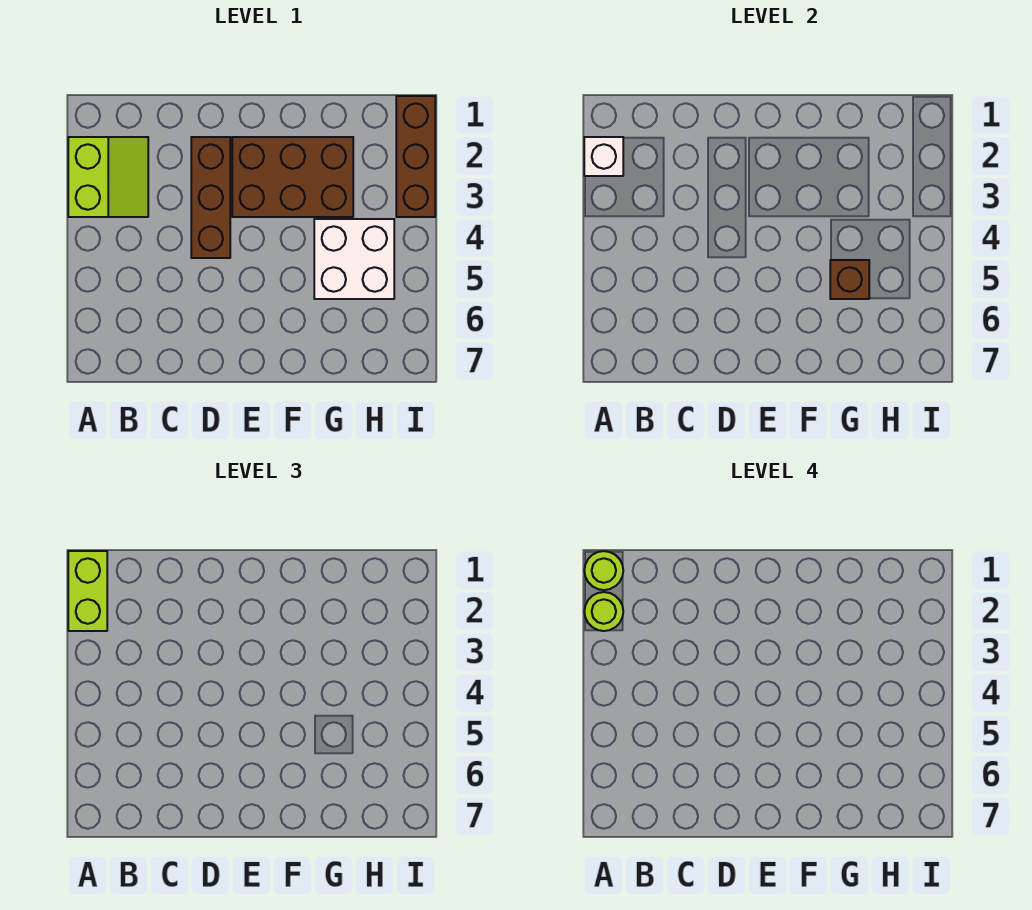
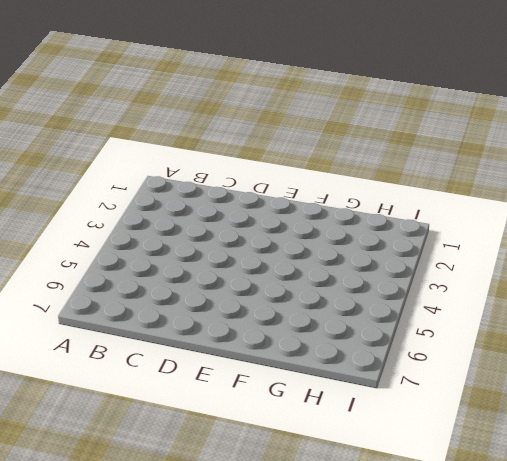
none -> lime slope A2:B3 level 1 top A
none -> brown brick D2:D4 level 1

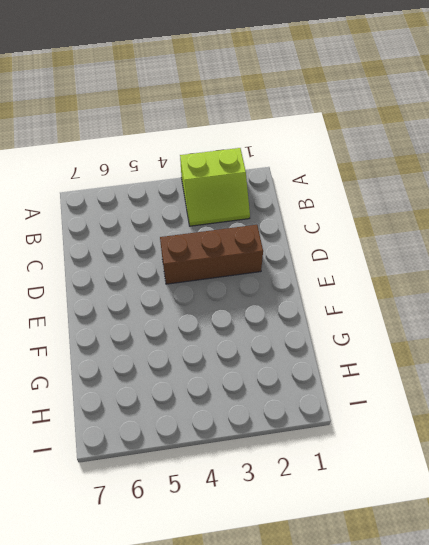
none -> brown brick E2:G3 level 1
none -> white brick G4:H5 level 1

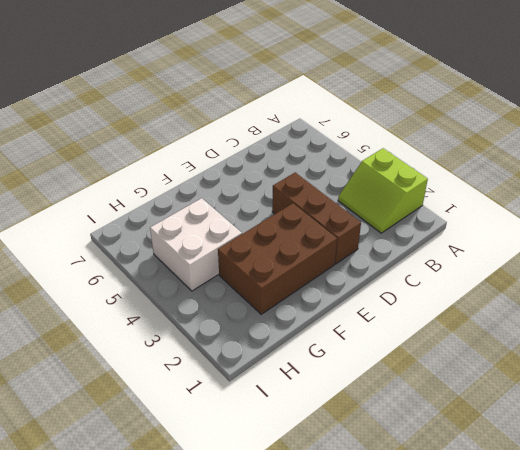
none -> brown brick I1:I3 level 1
none -> white brick A2 level 2

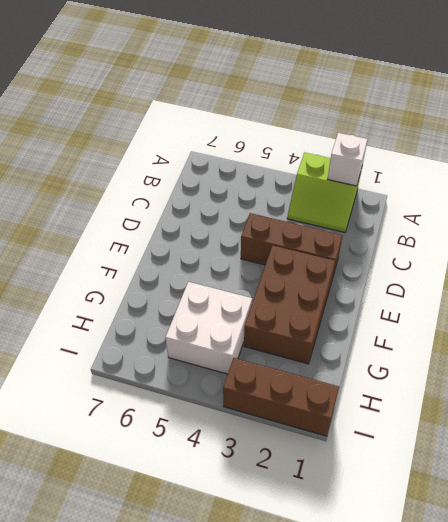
none -> brown brick G5 level 2
none -> lime brick A1:A2 level 3

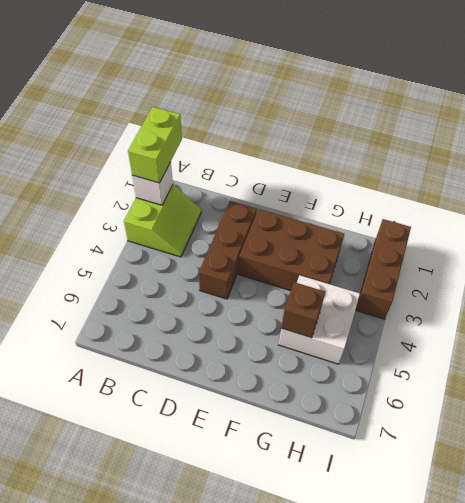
none -> lime round brick A1 level 4
none -> lime round brick A2 level 4

